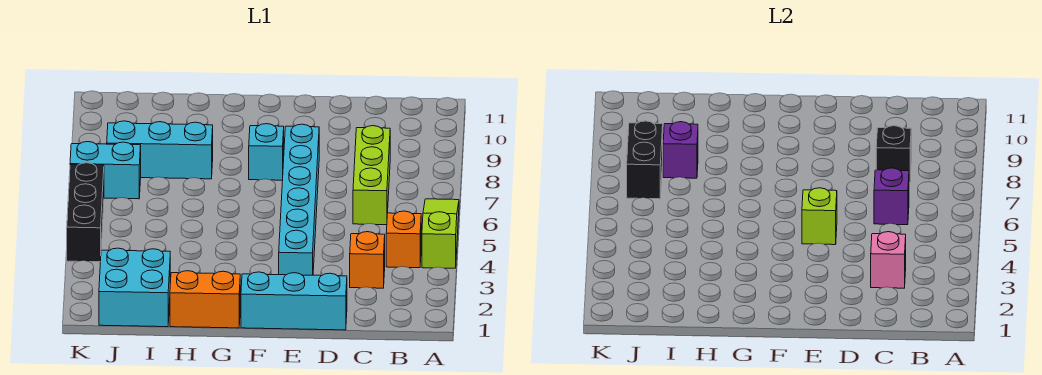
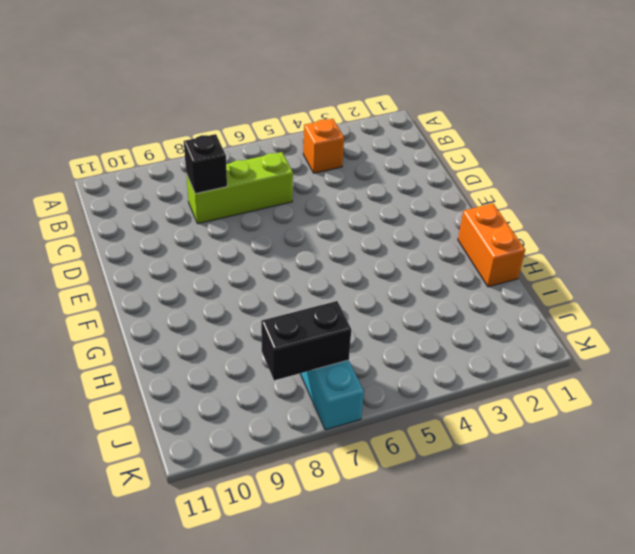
none -> lime slope A4:A6 level 1 top 4
none -> orange brick C3 level 1
none -> cyan brick D1:F1 level 1

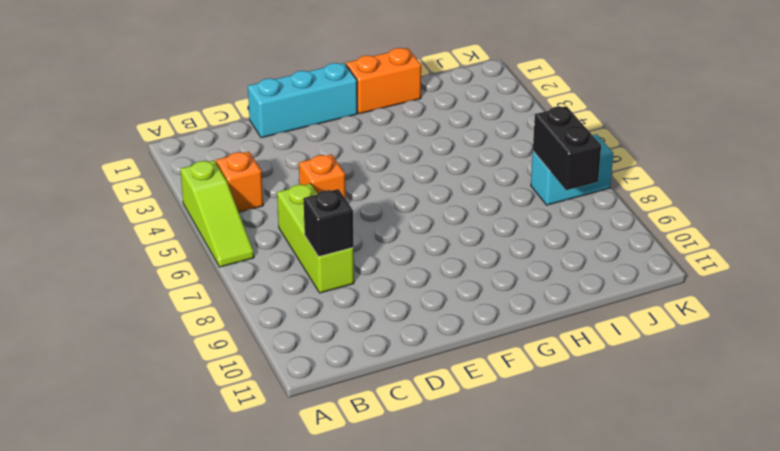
orange brick D5 level 1 -> orange brick C3 level 1
none -> cyan brick E3:E8 level 1
none -> cyan brick F8 level 1
none -> cyan brick H8:J8 level 1

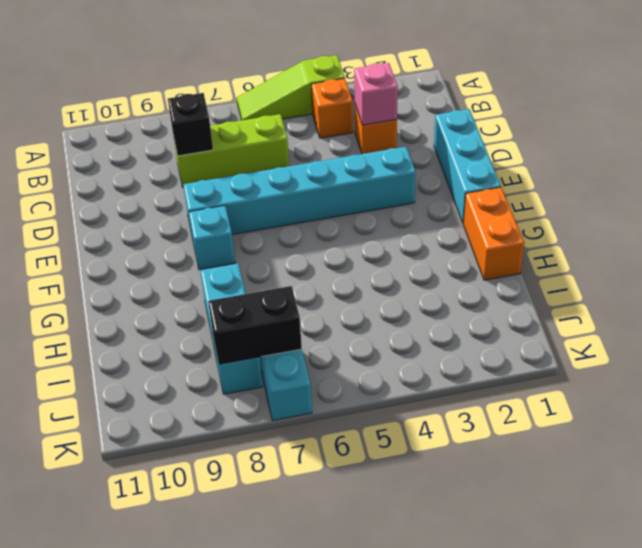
none -> cyan brick I1:J2 level 1
none -> black brick K4:K6 level 1
none -> purple brick C6 level 2

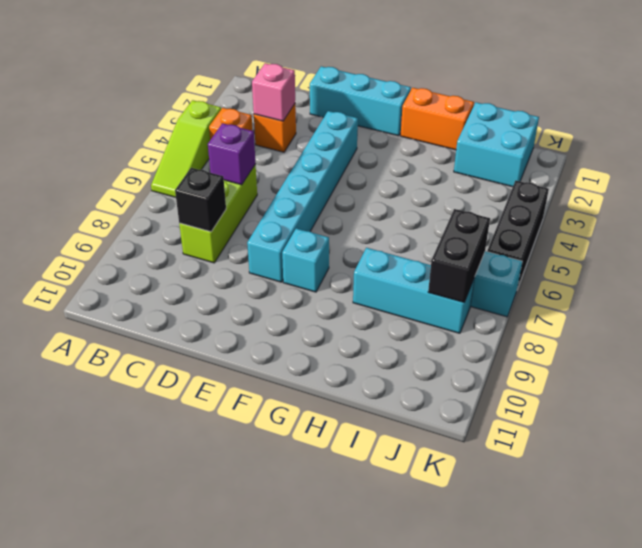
none -> lime brick E5 level 2
none -> purple brick I8 level 2

